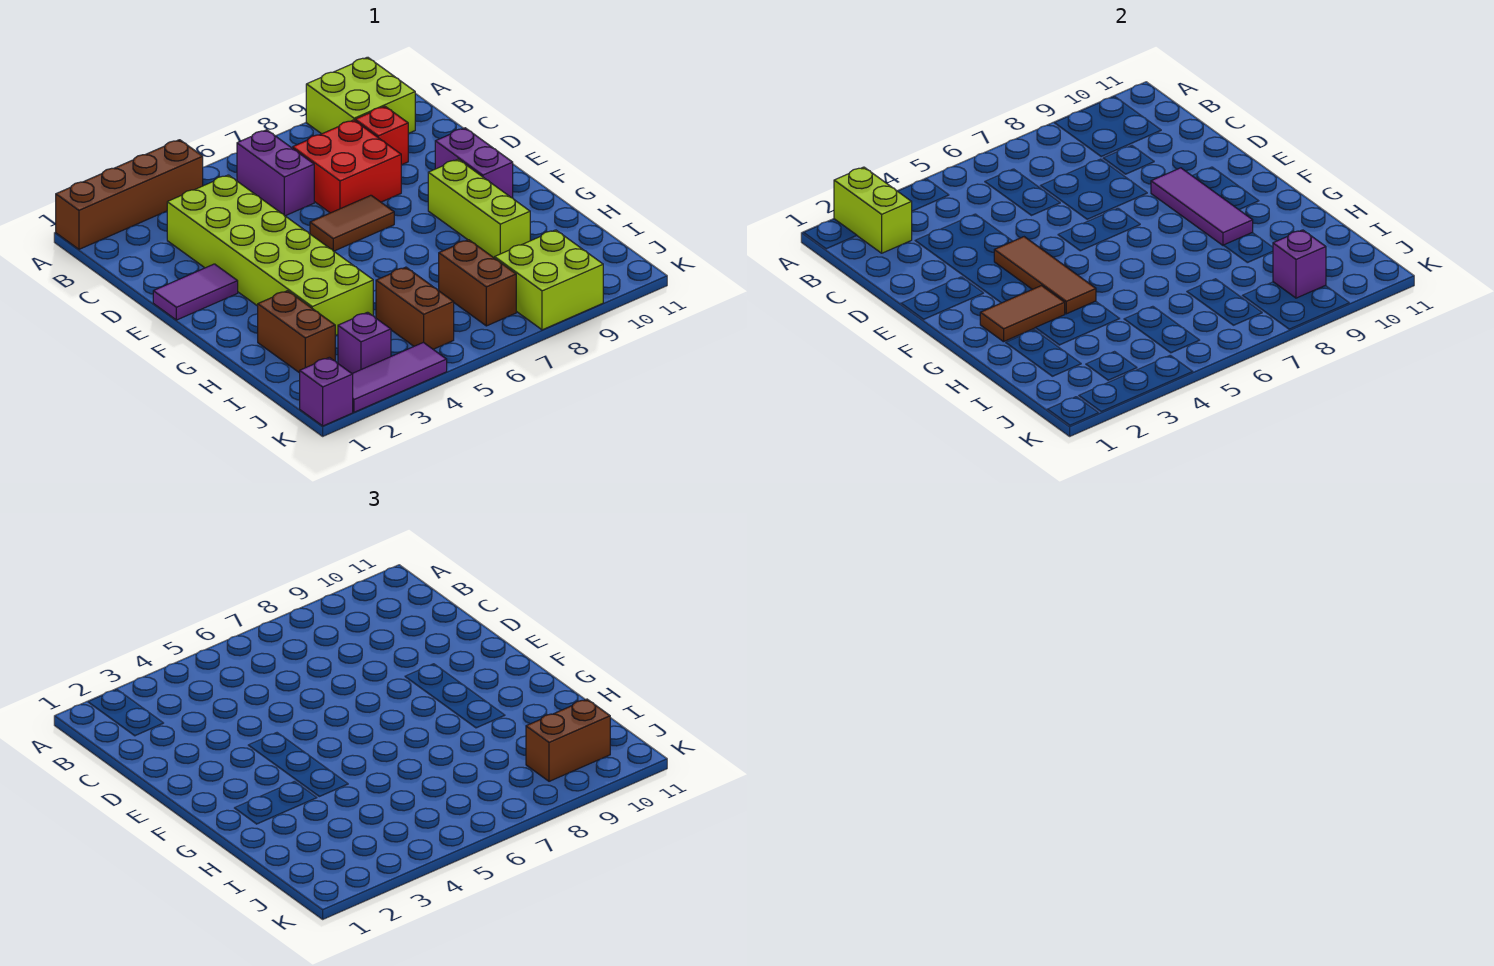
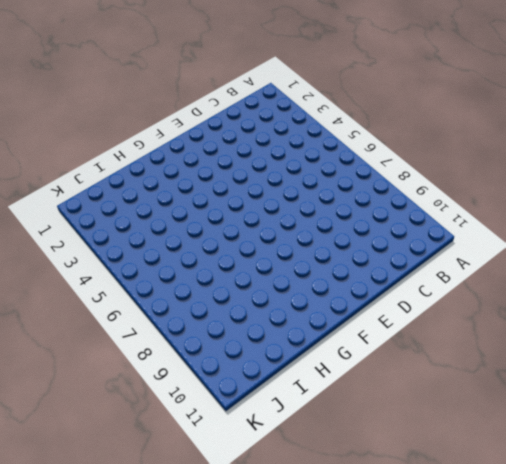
none -> brown brick A1:A4 level 1
none -> lime brick A9:B10 level 1
none -> purple brick B6:C6 level 1

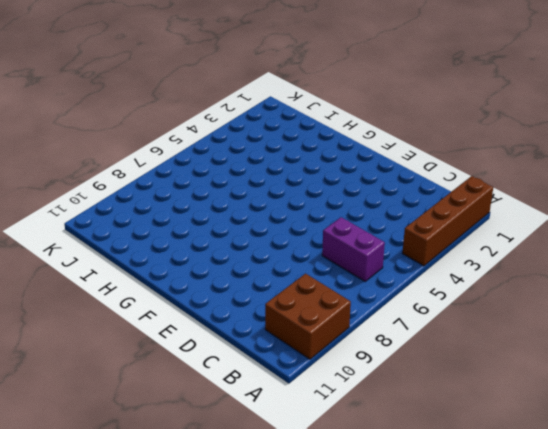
brown brick A9:B10 level 1 -> lime brick A9:B10 level 1
none -> lime brick C3:H4 level 1
none -> red brick C7:D8 level 1
none -> red brick C9 level 1

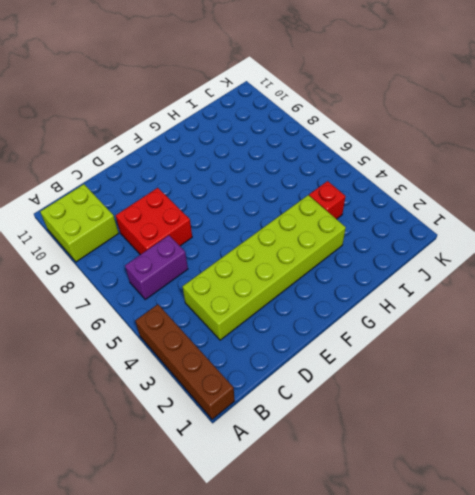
red brick I4 level 1 -> red brick C9 level 1
none -> purple tile E1:E2 level 1
none -> brown tile E6:E7 level 1
none -> purple brick E10:F10 level 1

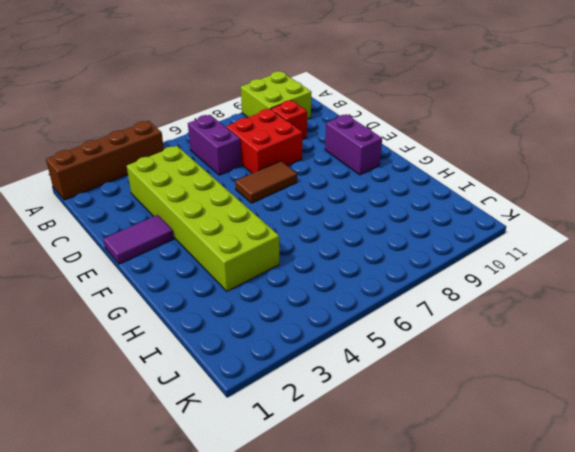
none -> lime brick F9:H9 level 1
none -> brown brick H2:I2 level 1
none -> brown brick I5:J5 level 1

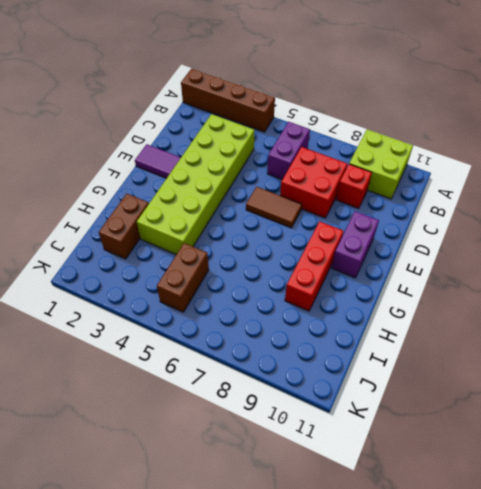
red brick F9:H9 level 1 -> lime brick F9:H9 level 1
none -> brown brick I7:J7 level 1
none -> purple brick J3 level 1
none -> lime brick J8:K9 level 1

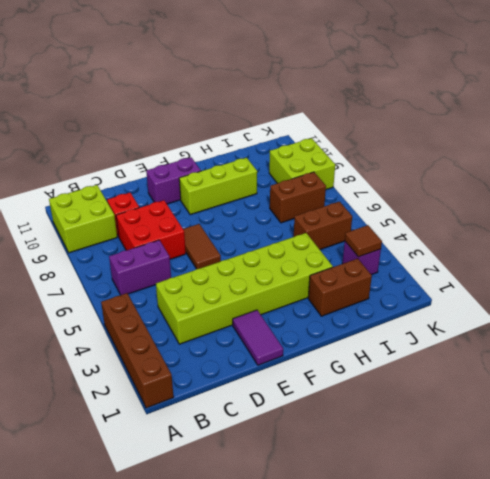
brown tile J3 level 2 -> none
none -> purple brick K1 level 1
none -> purple tile K2:K4 level 1
none -> lime brick A2:B2 level 2

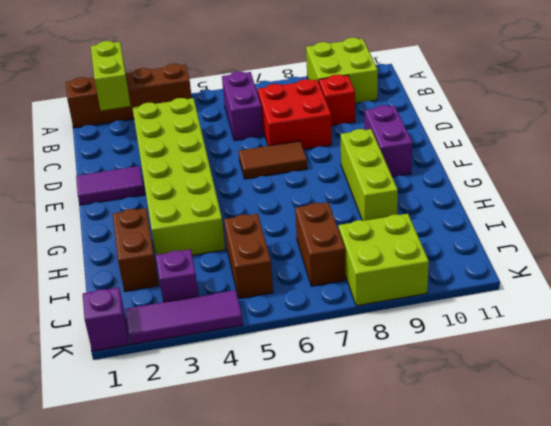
none -> brown tile E4:G4 level 2
none -> purple tile E9:G9 level 2
none -> brown tile G2:G3 level 2

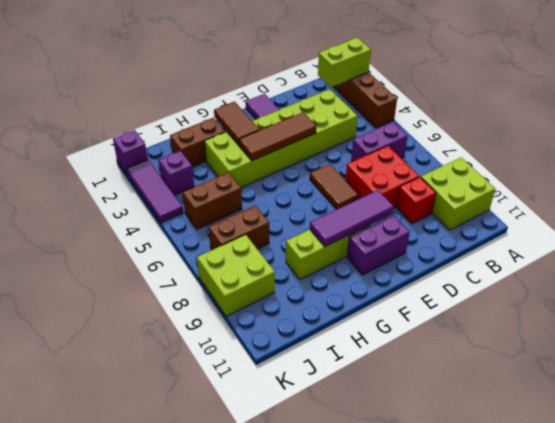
none -> purple brick J9 level 2
none -> brown brick J9:J10 level 3

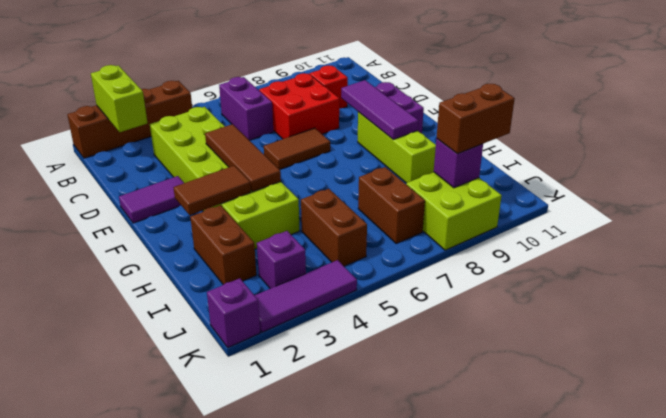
none -> lime brick A9:B10 level 1

